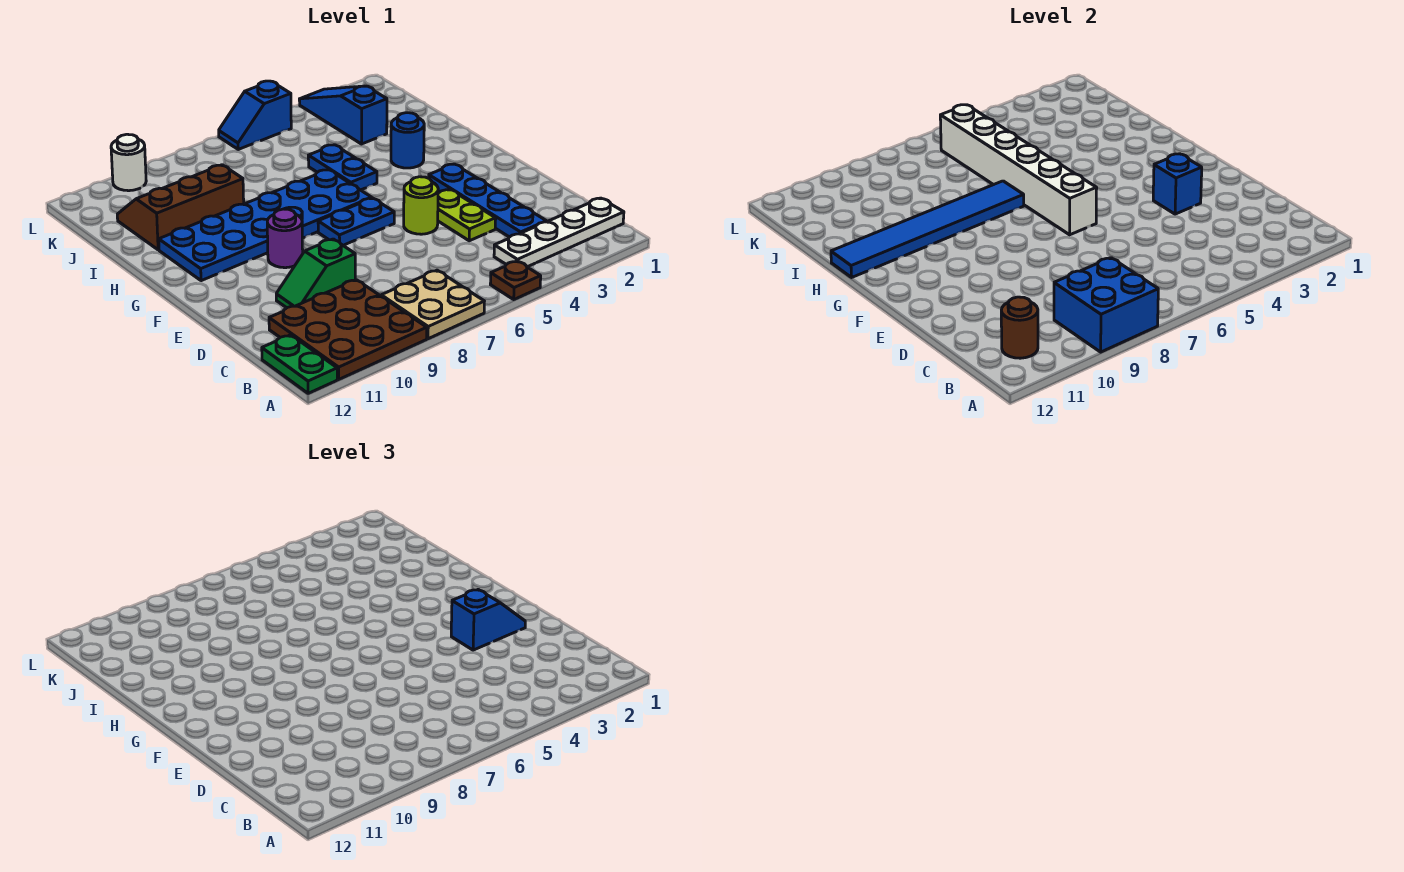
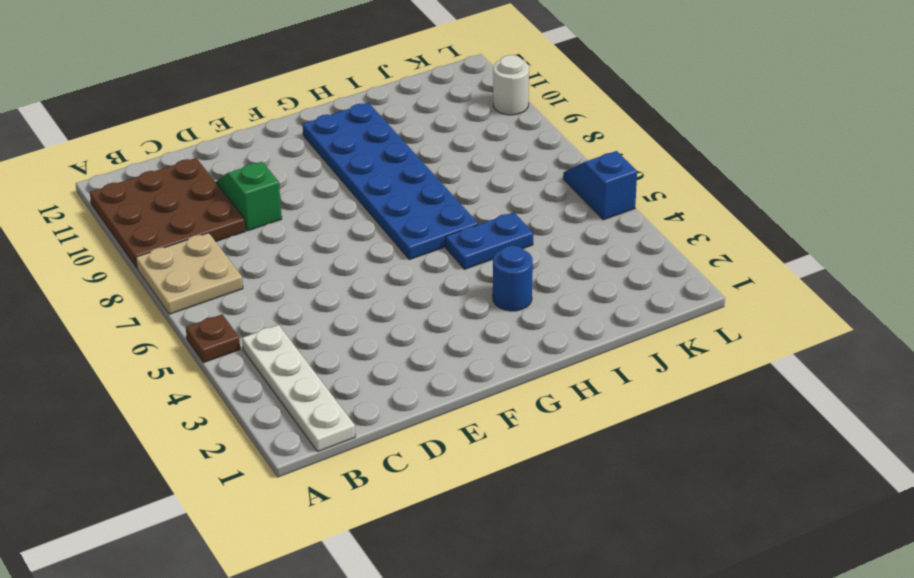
none -> green plate A12:B12 level 1
none -> blue plate C3:F3 level 1
none -> lime plate D4:E4 level 1

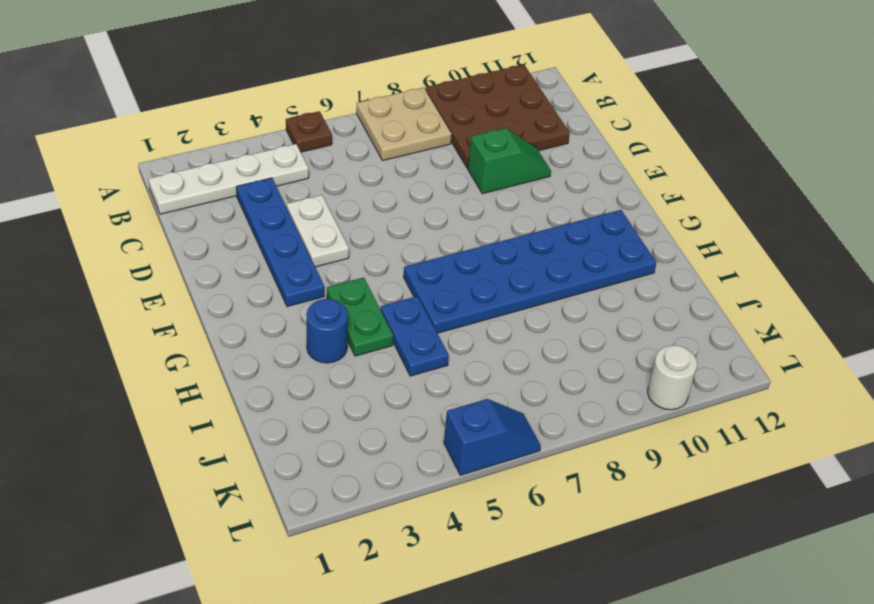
white plate D4:E4 level 1 -> lime plate D4:E4 level 1
green plate G4:H4 level 1 -> green plate A12:B12 level 1
none -> lime round brick E5 level 1
none -> blue plate F6:F7 level 1
none -> purple round brick F9 level 1

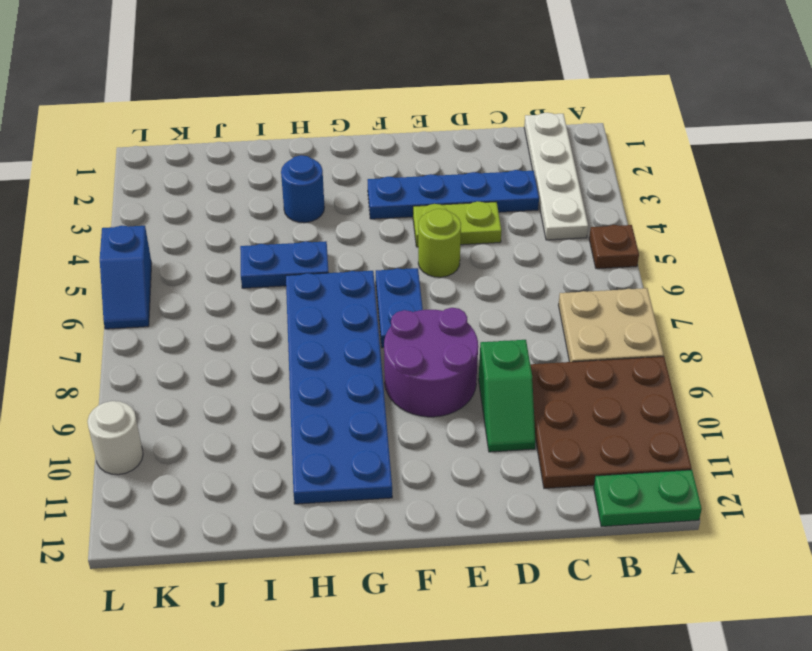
purple round brick E8:F9 level 1 -> purple round brick F9 level 1
none -> brown slope I9:J11 level 1 top I
none -> blue slope J3:L3 level 1 top J
none -> blue brick A8:B9 level 2

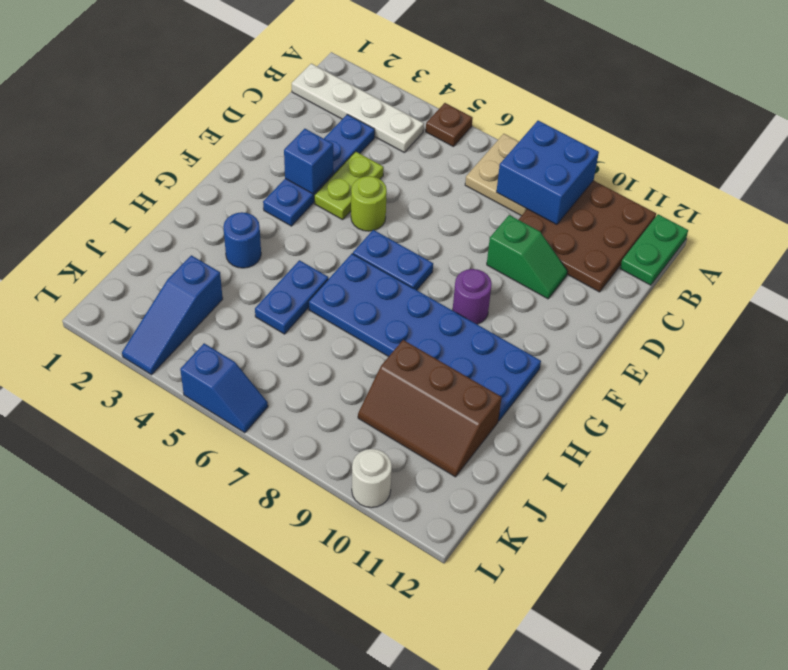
none -> brown round brick B11 level 2
none -> white brick F6:K6 level 2
none -> blue tile H7:H12 level 2

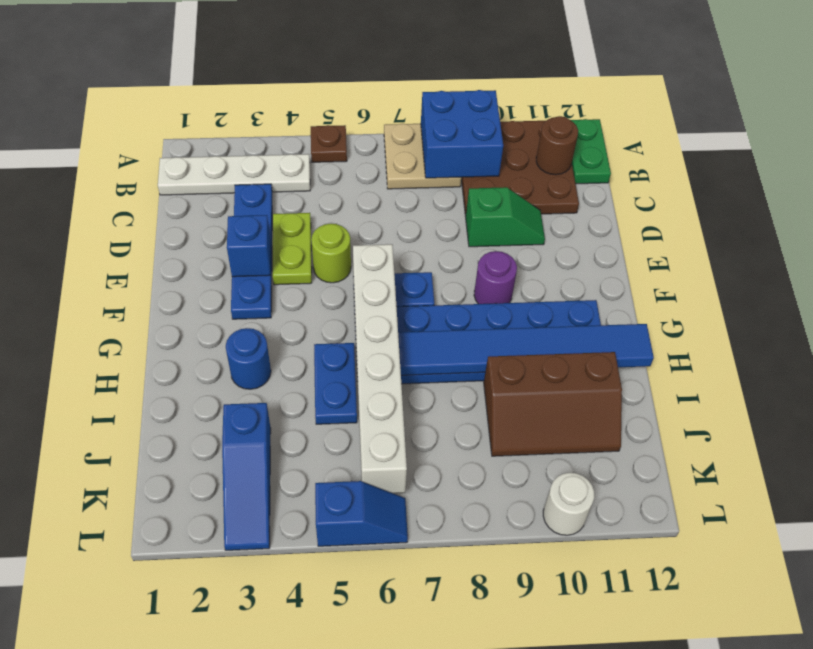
none -> blue slope E2:E3 level 3 top 3

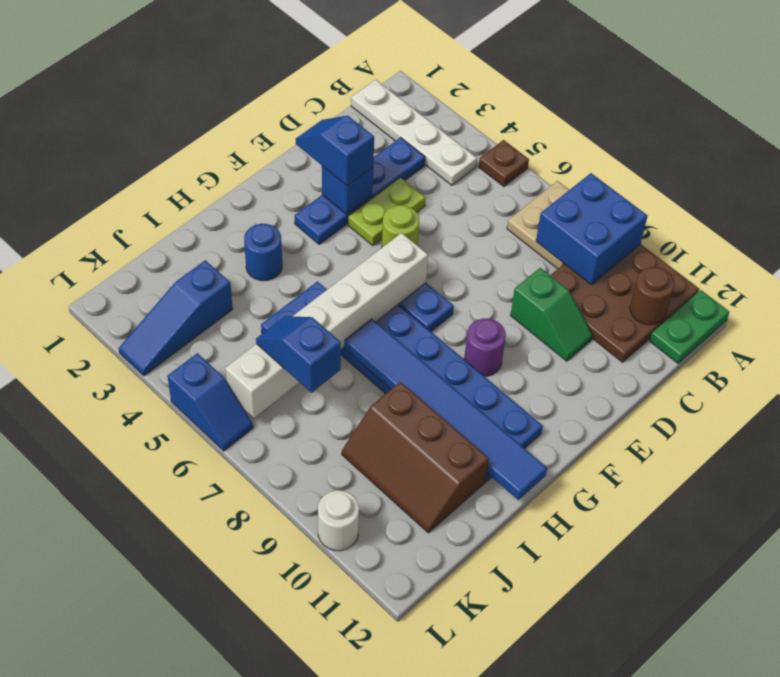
blue slope J6:J7 level 3 top 7 -> none

